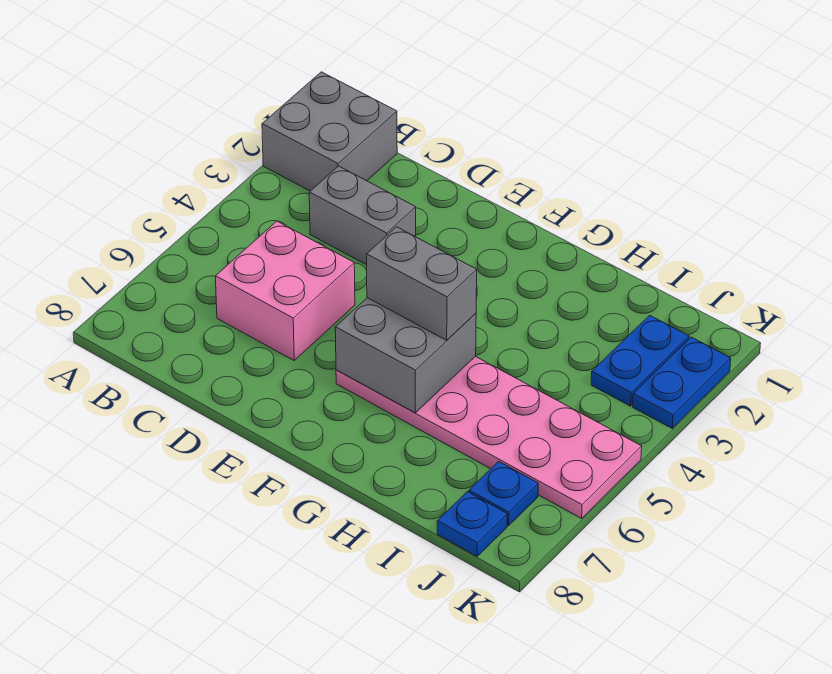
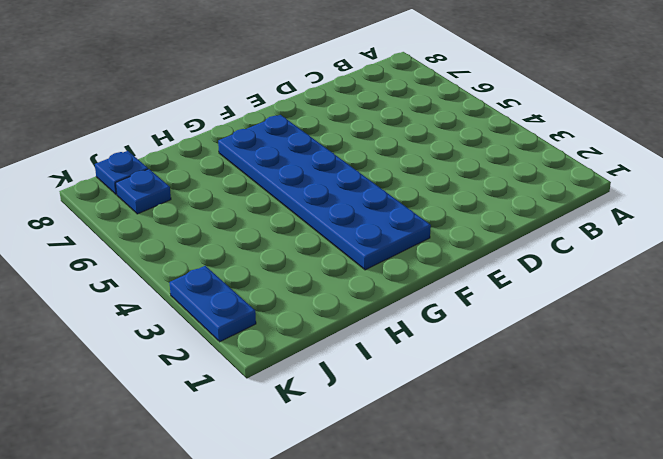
blue plate F2:G7 level 1 -> pink plate F5:K6 level 1
none -> grey brick A1:B2 level 1
none -> grey brick C3:D3 level 1

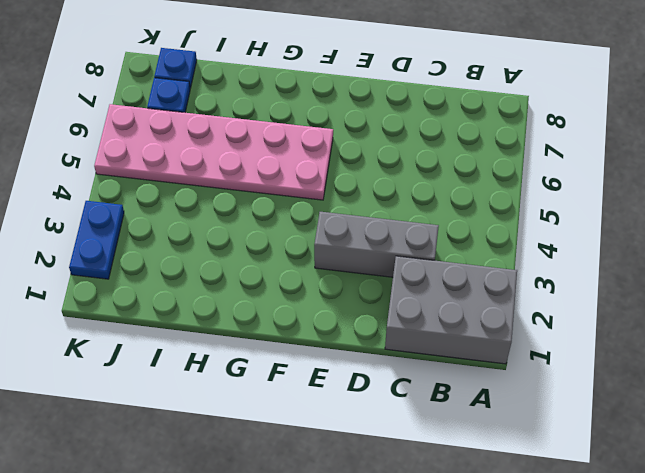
grey brick A1:C2 level 1 -> grey brick A1:B2 level 1
grey brick C3:E3 level 1 -> grey brick C3:D3 level 1
none -> pink brick C5:D6 level 1
none -> blue plate J2:J3 level 1

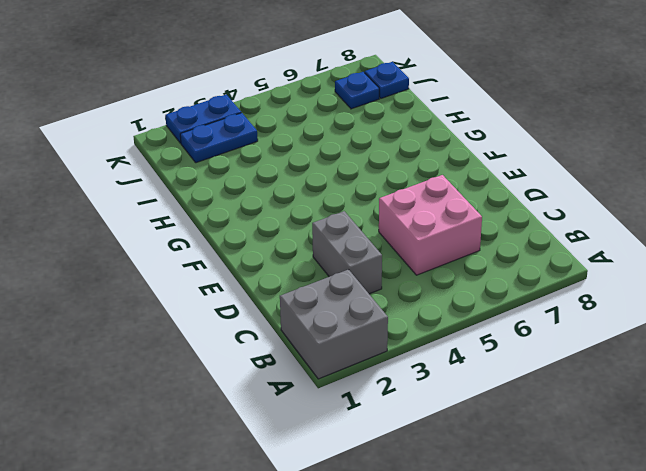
none -> pink plate F5:K6 level 1
none -> grey brick F5:G6 level 2

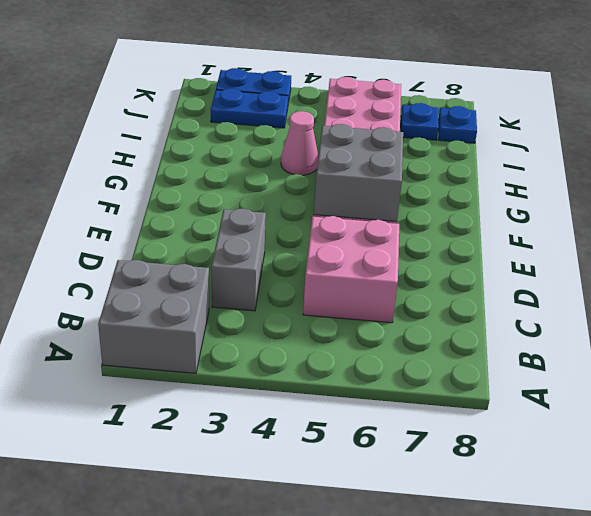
pink cone H4 level 1 -> none
none -> grey brick F5:G5 level 3

